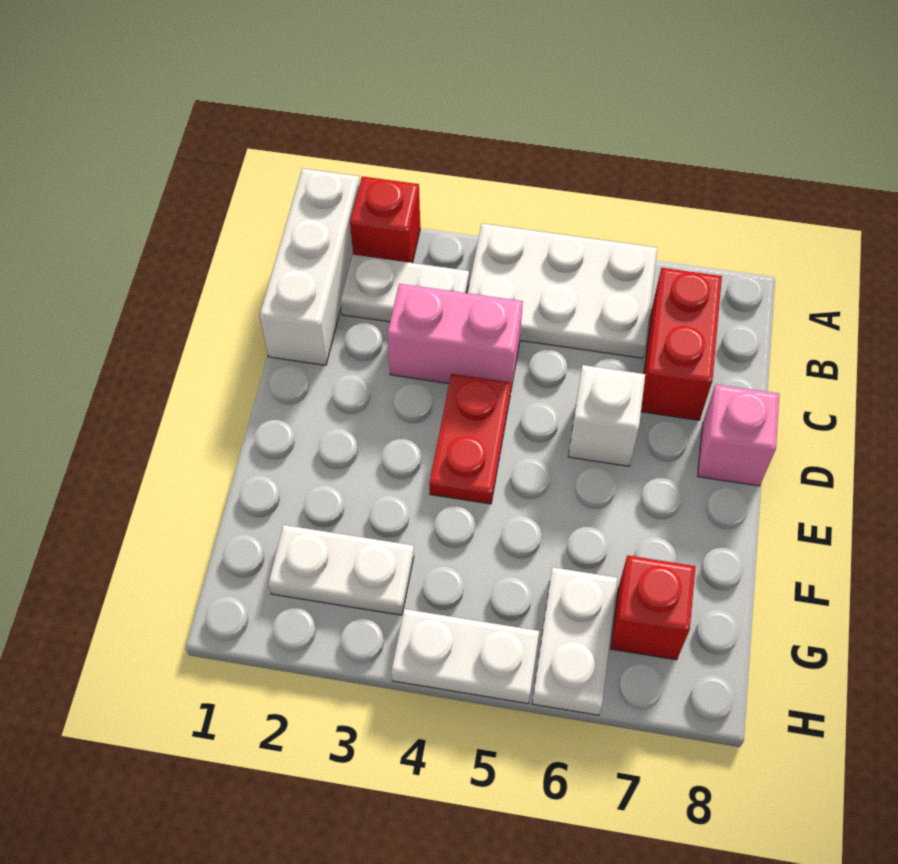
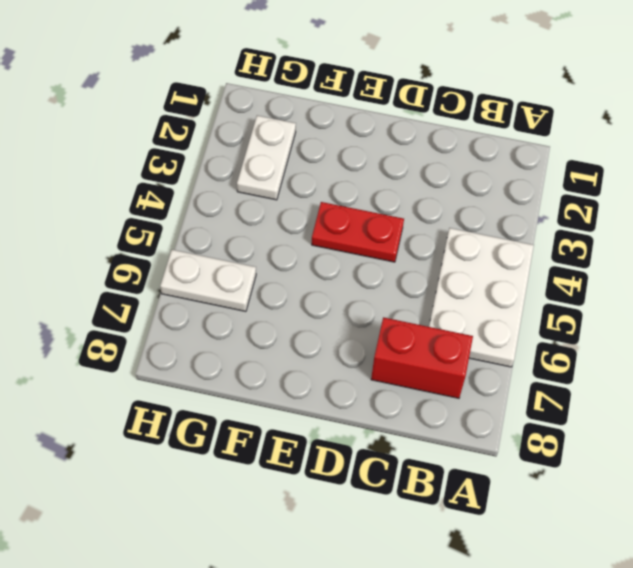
none -> white brick A1:C1 level 1
none -> red brick A2 level 1
none -> white plate B2:B3 level 1

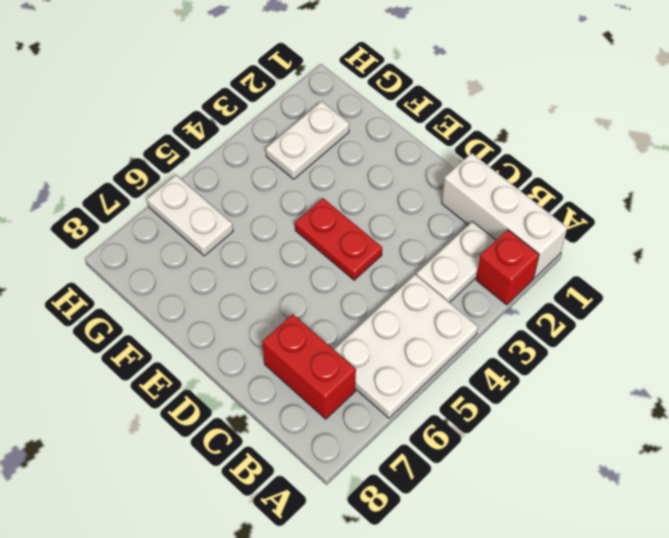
none -> pink brick C3:C4 level 1
none -> white brick D6 level 1
none -> pink brick D8 level 1

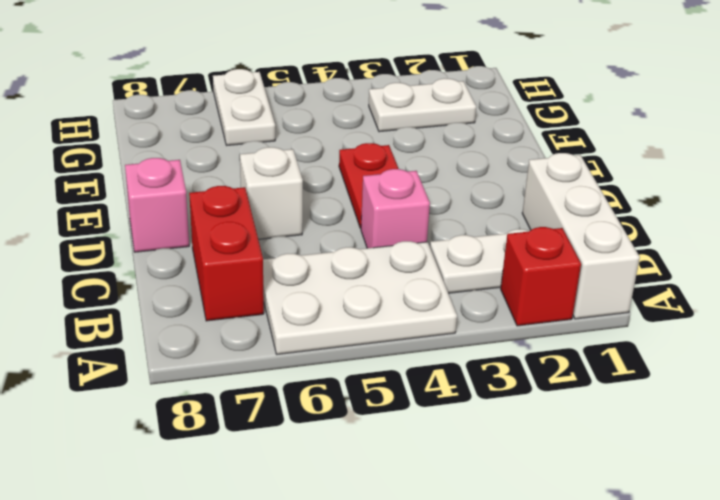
pink brick C4 level 1 -> pink brick C3:C4 level 1
none -> red brick G7 level 1
none -> white plate H4:H5 level 1

